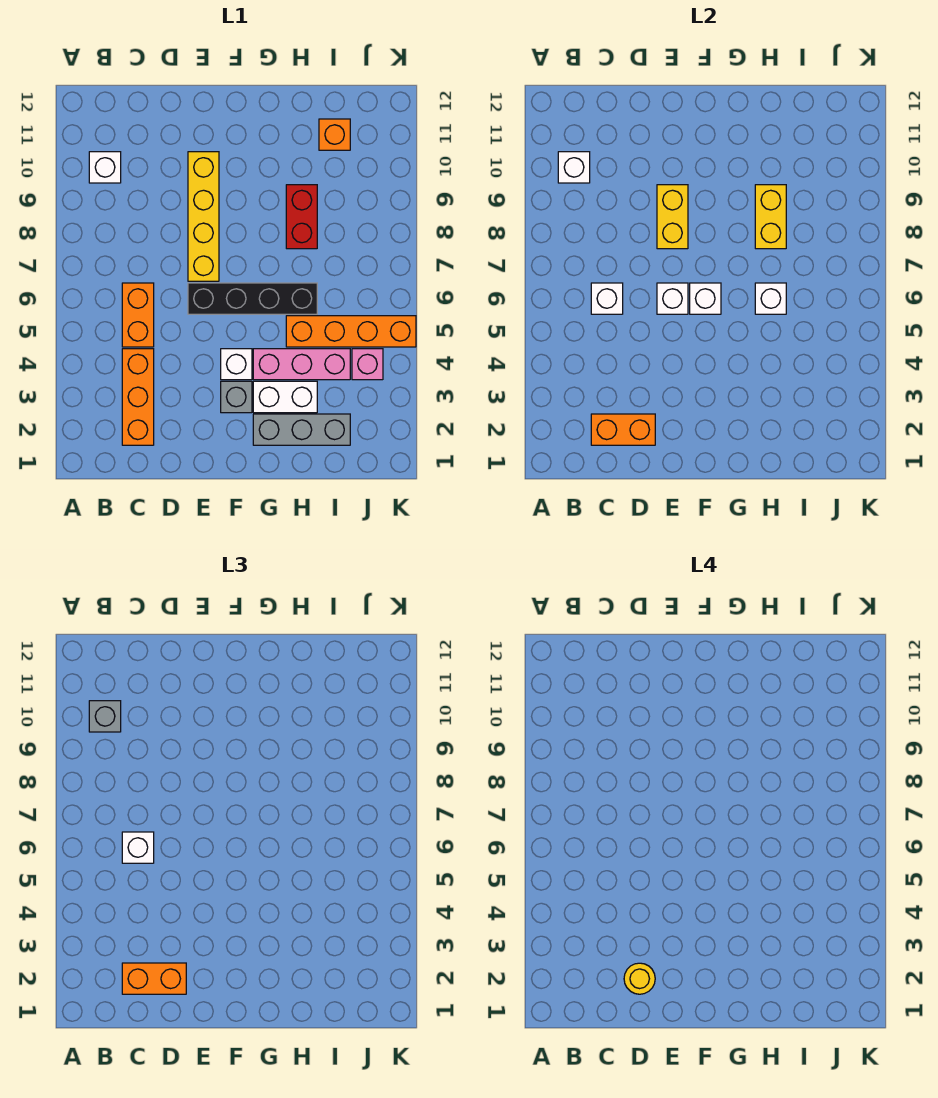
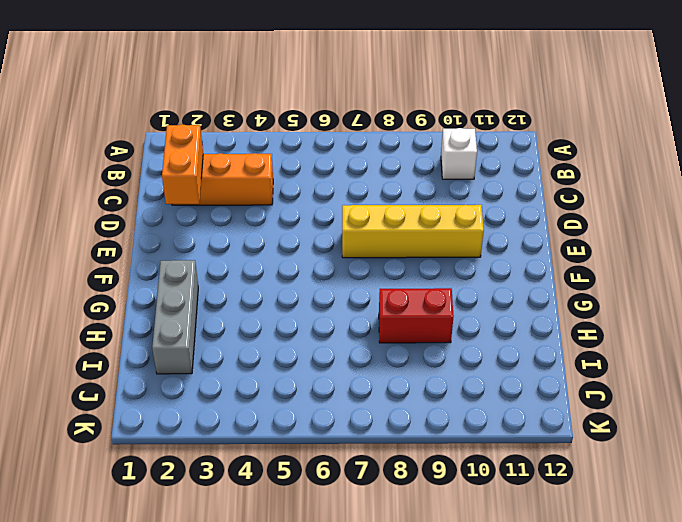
none -> orange brick C5:C6 level 1
none -> black brick E6:H6 level 1
none -> grey brick F3 level 1

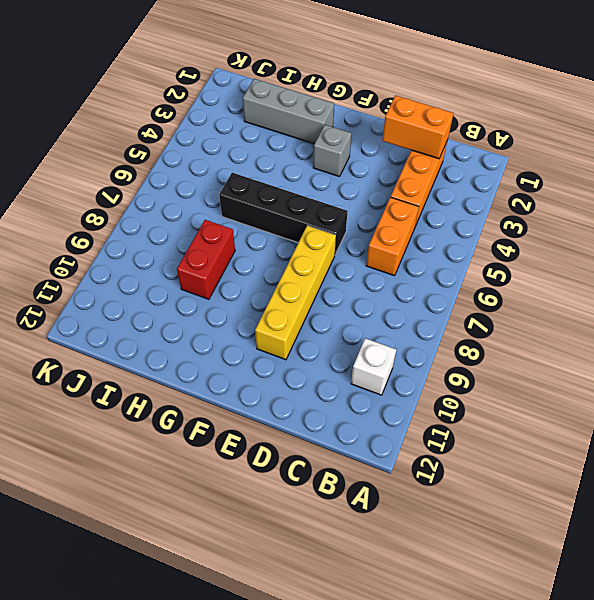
none -> white brick F4 level 1
none -> white brick G3:H3 level 1
none -> pink brick G4:I4 level 1

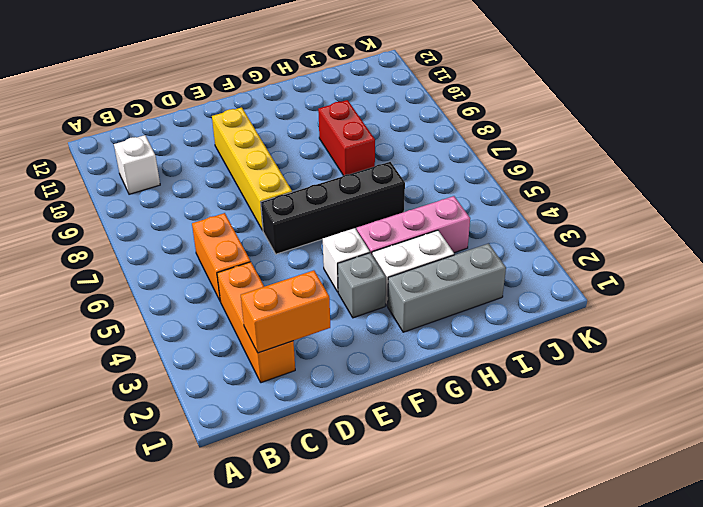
none -> orange brick H5:K5 level 1
none -> orange brick I11 level 1
none -> pink brick J4 level 1

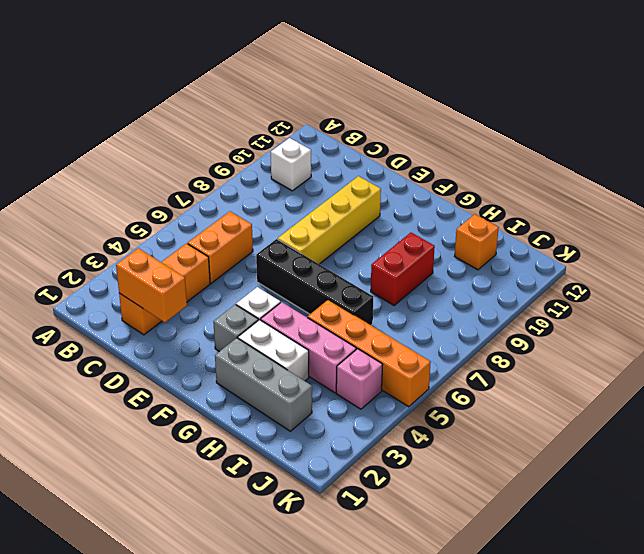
none -> white brick B10 level 2
none -> white brick C6 level 2
none -> white brick E6 level 2

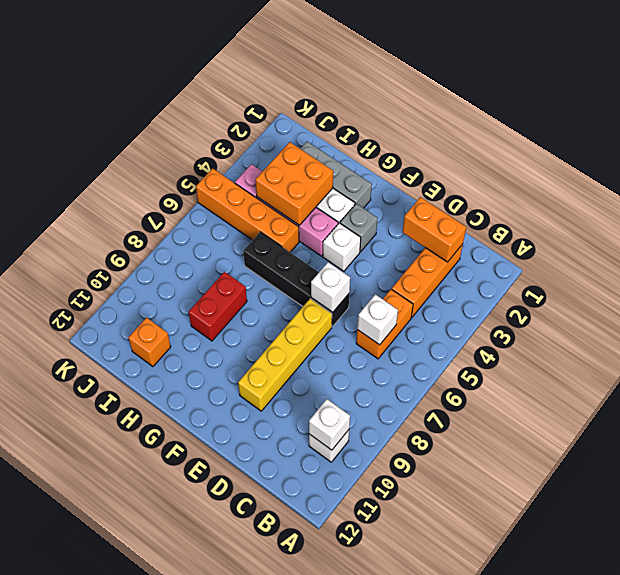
orange brick H3:I4 level 2 -> none
none -> yellow brick E8:E9 level 2
none -> white brick F6 level 2
none -> white brick H6 level 2

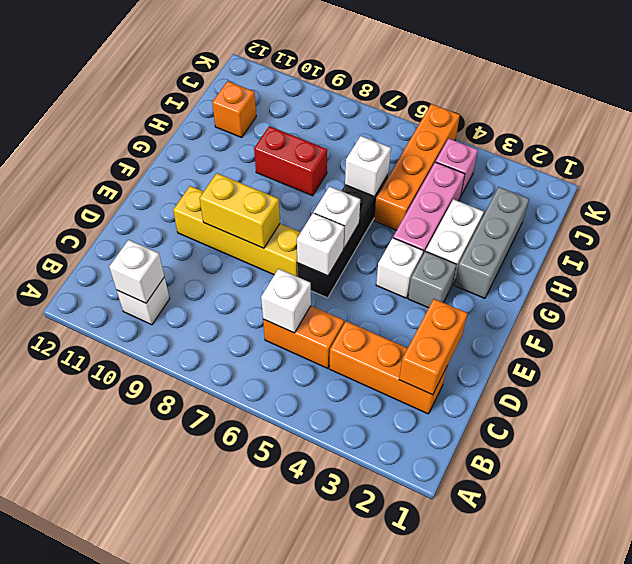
none -> yellow brick H8:H9 level 2
none -> grey brick B10 level 3
none -> orange brick C2:D2 level 3

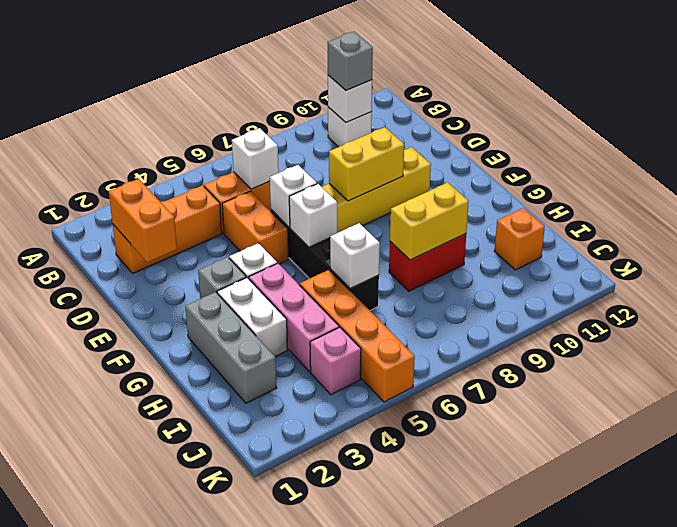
orange brick D5:E5 level 1 -> orange brick C2:D2 level 3
none -> white brick C6 level 3
none -> yellow round brick D2 level 4

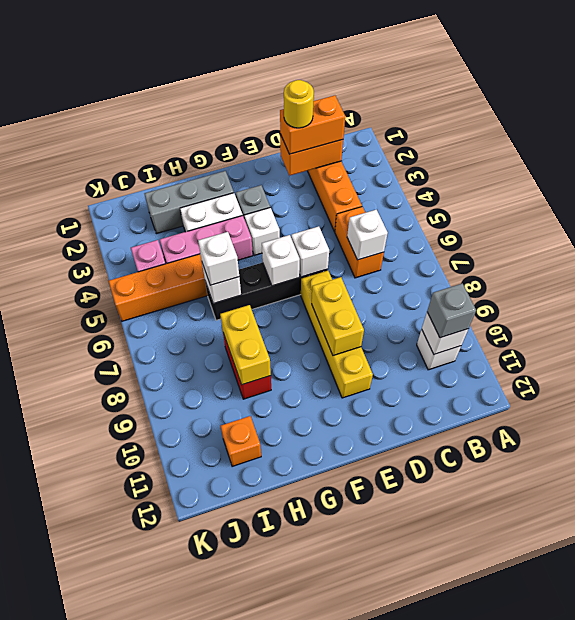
white brick H6 level 3 -> white brick C6 level 3

